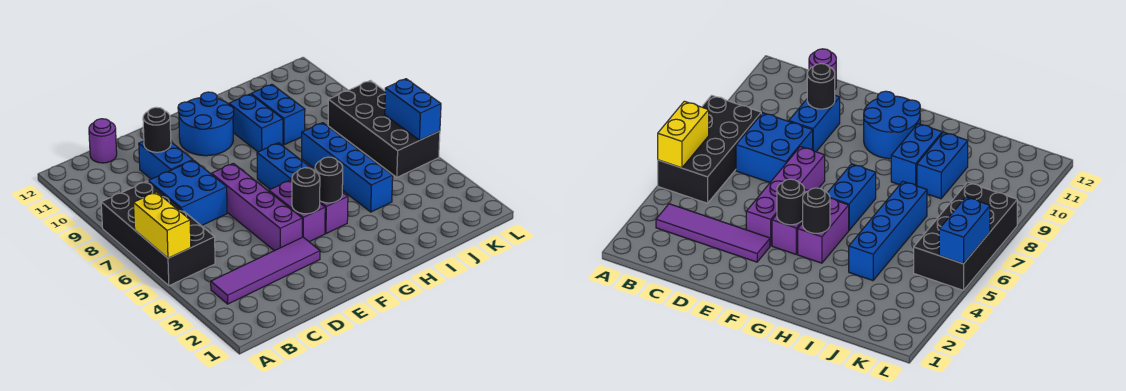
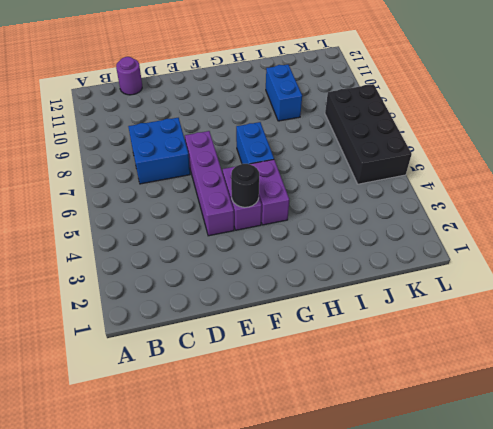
none -> black brick A5:B8 level 1
none -> purple tile B3:E3 level 1
none -> blue brick D9:D10 level 1

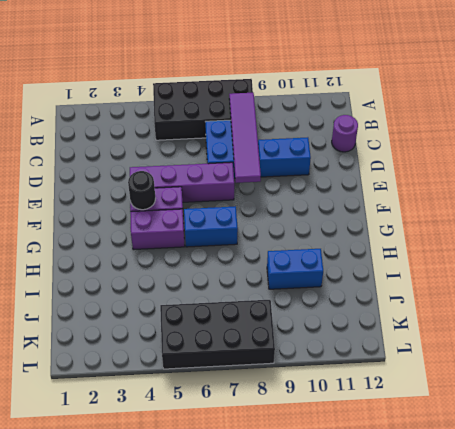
purple tile B8:E8 level 2 -> purple tile B3:E3 level 1
none -> blue round brick F10:G11 level 1
none -> blue brick H9:H10 level 1
none -> blue brick I4:I7 level 1

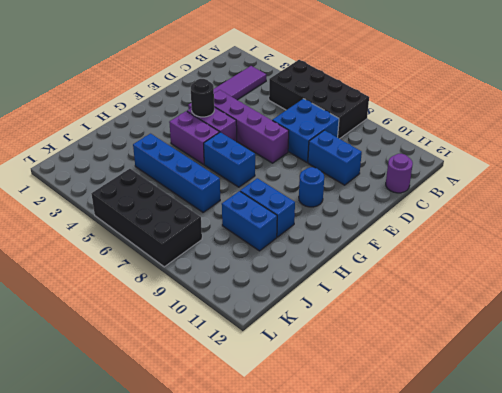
blue round brick F10 level 1 -> blue round brick F10:G11 level 1
none -> yellow brick A5:A6 level 2
none -> black round brick D10 level 2
none -> black round brick G4 level 2

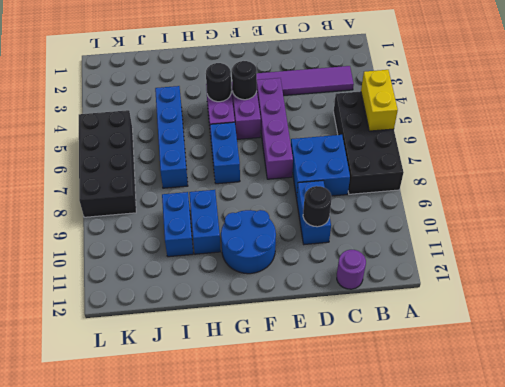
none -> blue brick L5:L6 level 2

